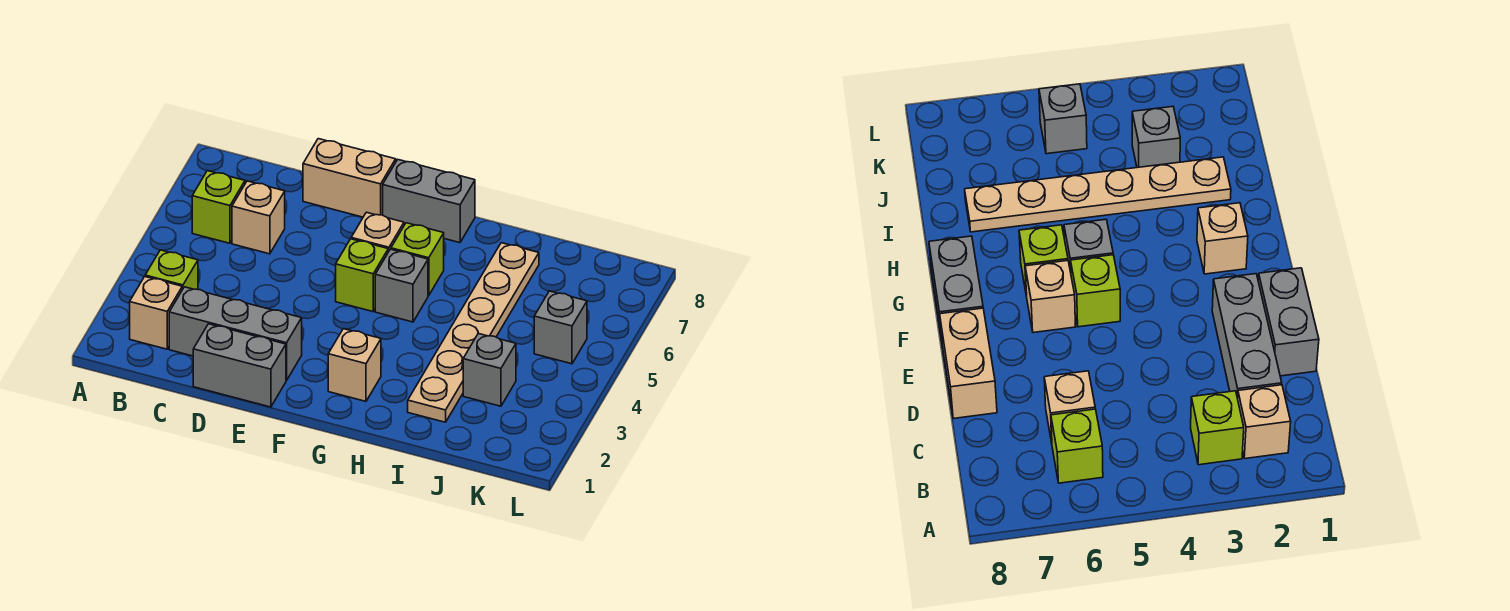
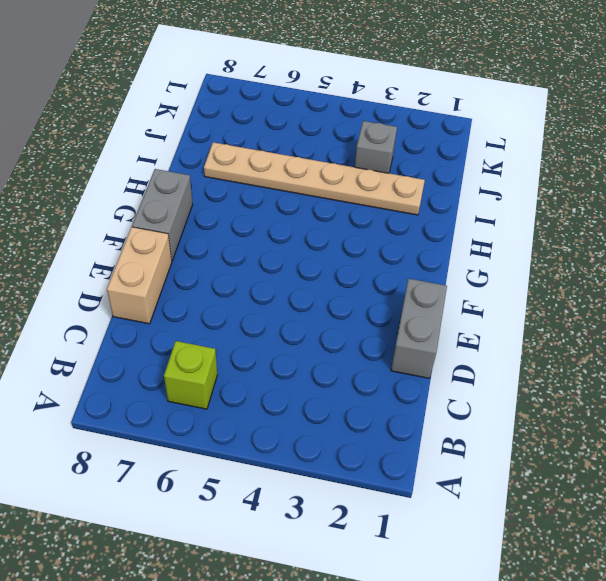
none -> tan brick B2 level 1
none -> lime brick B3 level 1
none -> grey brick C2:E2 level 1

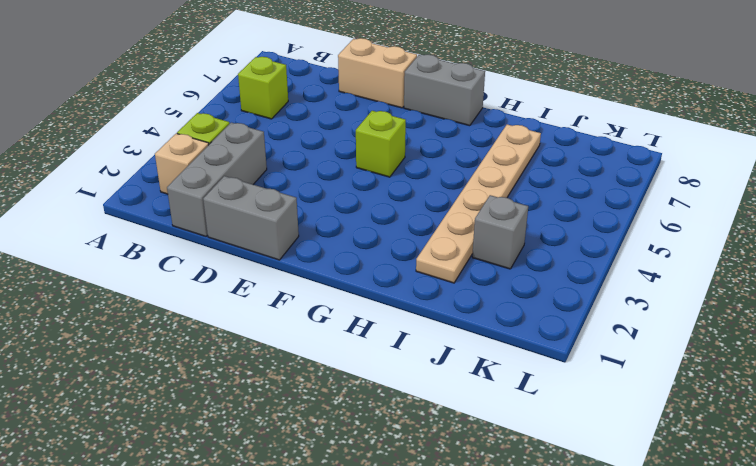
grey brick C1:C3 level 1 -> grey brick C2:E2 level 1
none -> tan brick C6 level 1
none -> tan brick F6 level 1
none -> tan brick G2 level 1

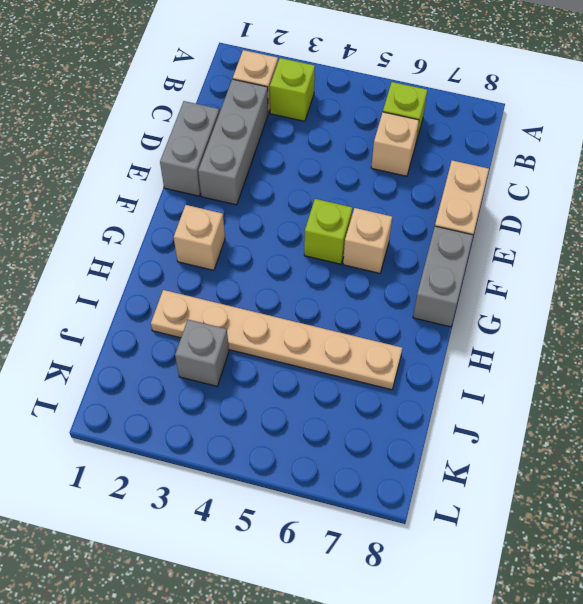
none -> grey brick G5 level 1
none -> lime brick G6 level 1
none -> grey brick K5 level 1

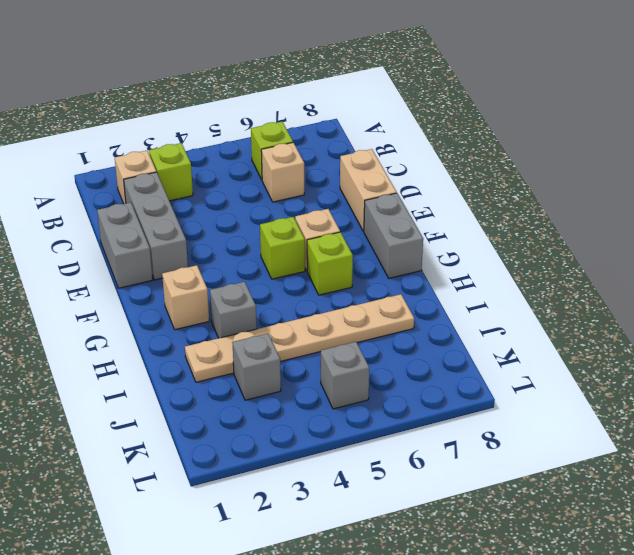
grey brick H3 level 1 -> grey brick G5 level 1

